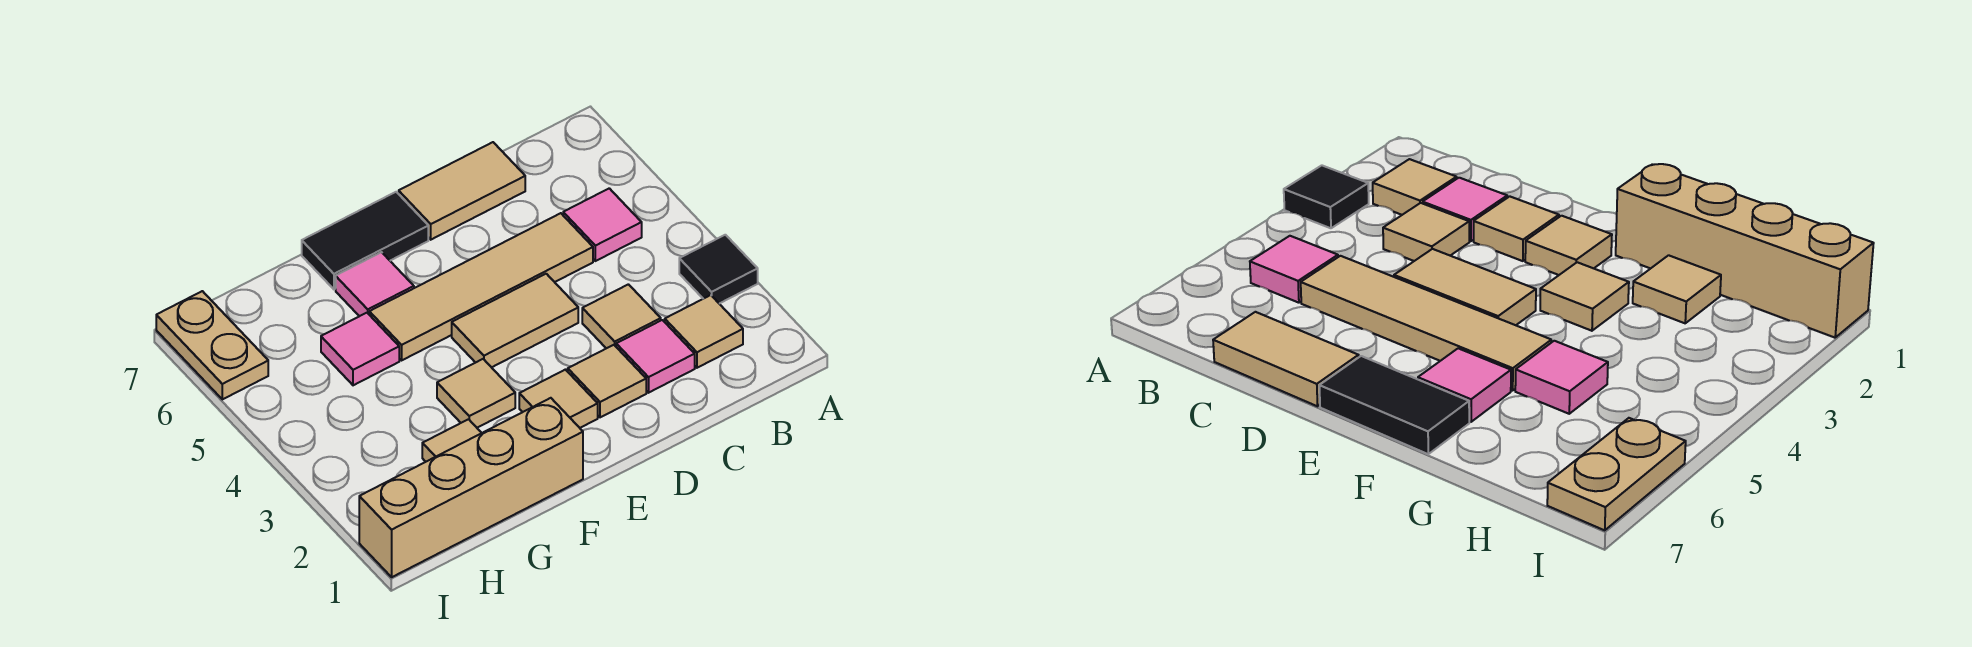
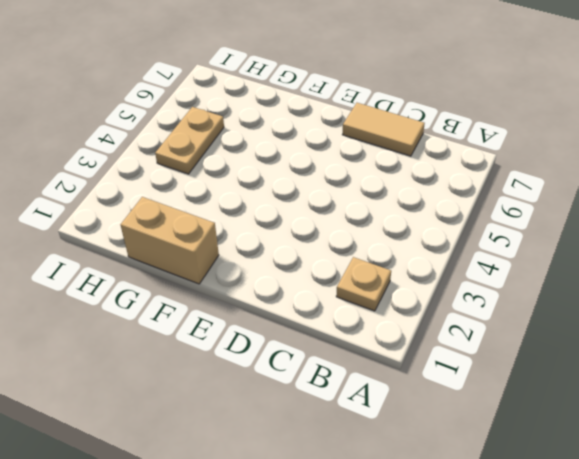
tan plate B2 level 1 -> tan tile B2 level 1
tan brick F1:G1 level 1 -> tan brick F1:I1 level 1
tan plate H4:H5 level 1 -> tan plate I6:I7 level 1
none -> black tile A3 level 1
none -> pink tile B5 level 1
none -> pink tile C2 level 1

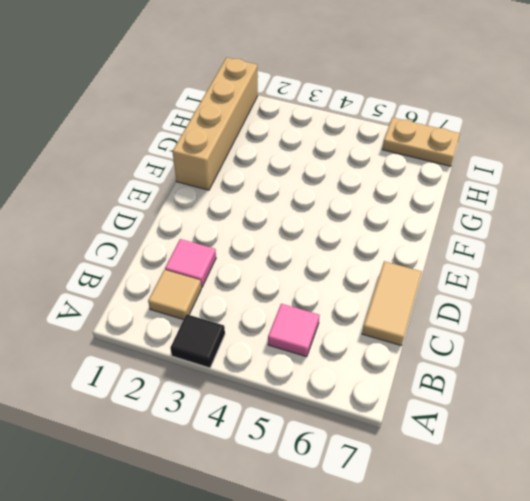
none -> tan tile C3 level 1
none -> tan tile C5:F5 level 1
none -> tan tile D2 level 1

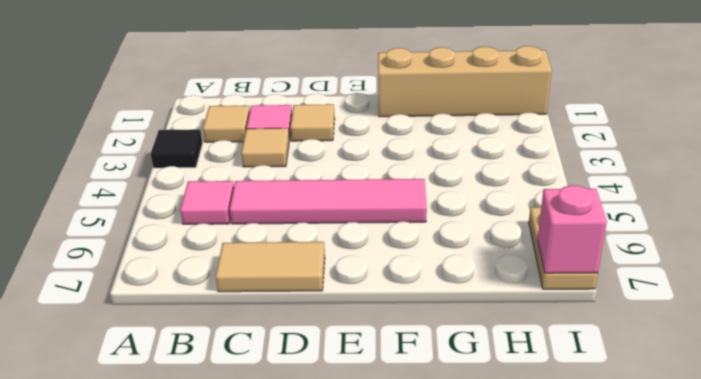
pink tile C5:F5 level 1 -> tan tile C5:F5 level 1
pink brick I7 level 2 -> none
none -> tan tile D4:E4 level 1
none -> tan tile E2 level 1
none -> black tile E7:F7 level 1

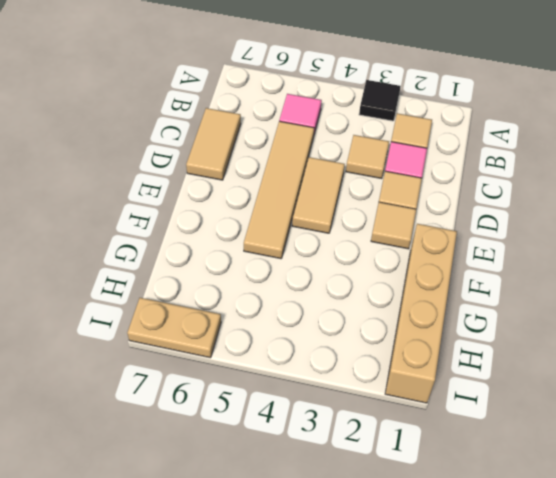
none -> black tile E7:F7 level 1
none -> tan tile F3 level 1
none -> pink tile F6 level 1

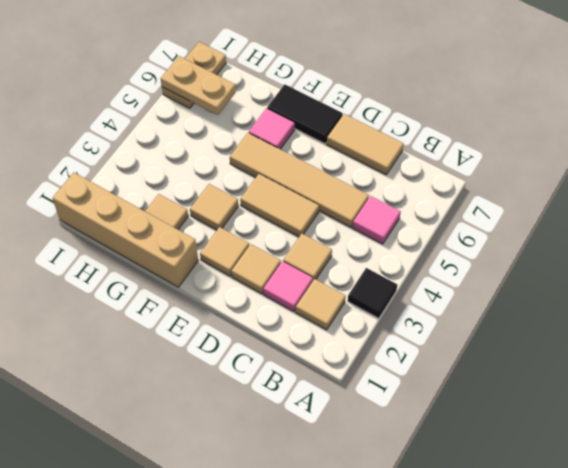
tan plate H6:I6 level 2 -> none
none -> pink tile G5 level 1

